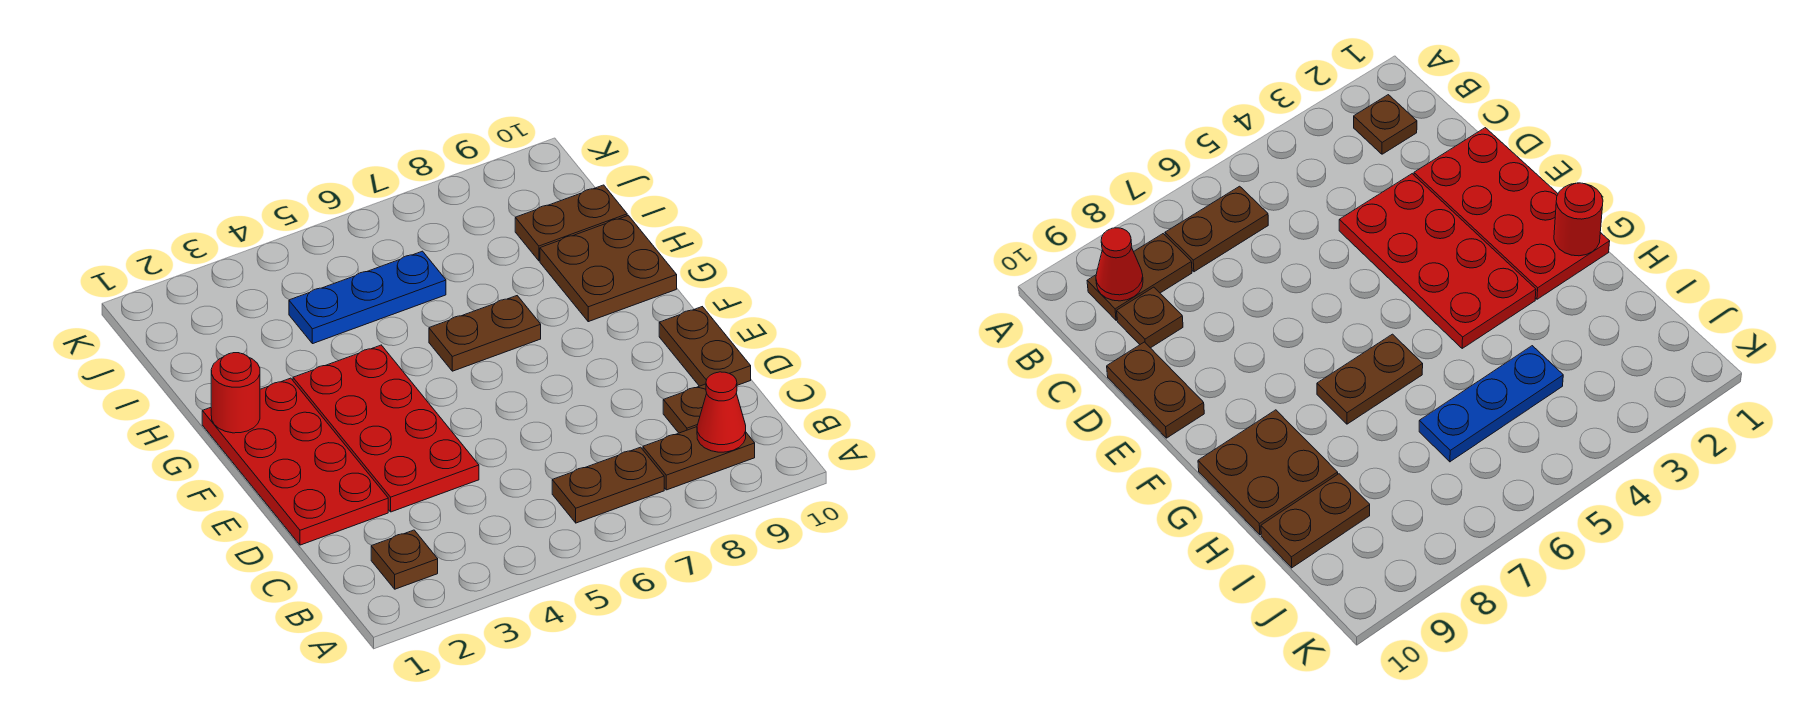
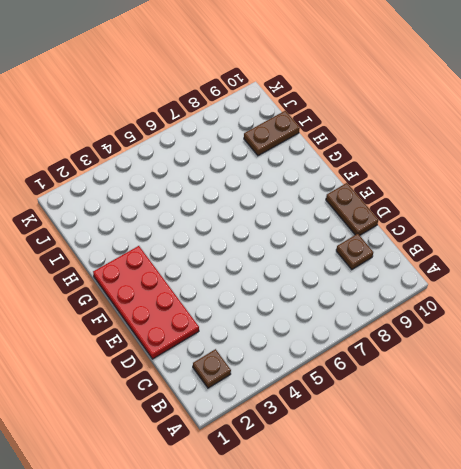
none -> brown plate B6:B7 level 1
none -> brown plate B8:B9 level 1
none -> red plate D3:G4 level 1

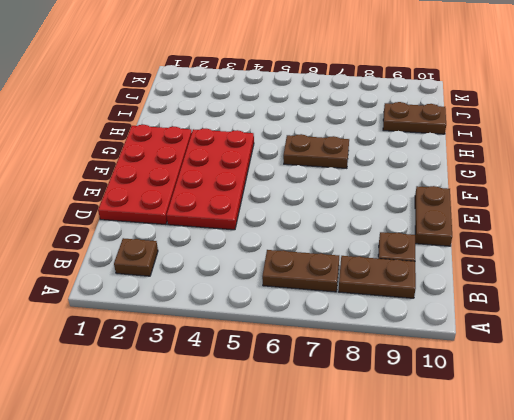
none -> brown plate G9:H10 level 1
none -> blue plate I4:I6 level 1
none -> red cone B9 level 2

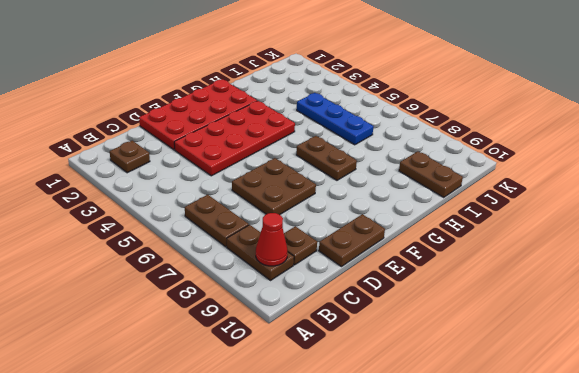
brown plate D6:E7 level 1 -> brown plate G9:H10 level 1
none -> red round brick G1 level 2

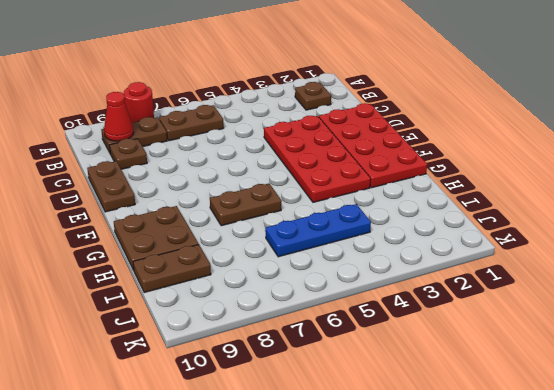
red round brick A8 level 1 -> red round brick G1 level 2

